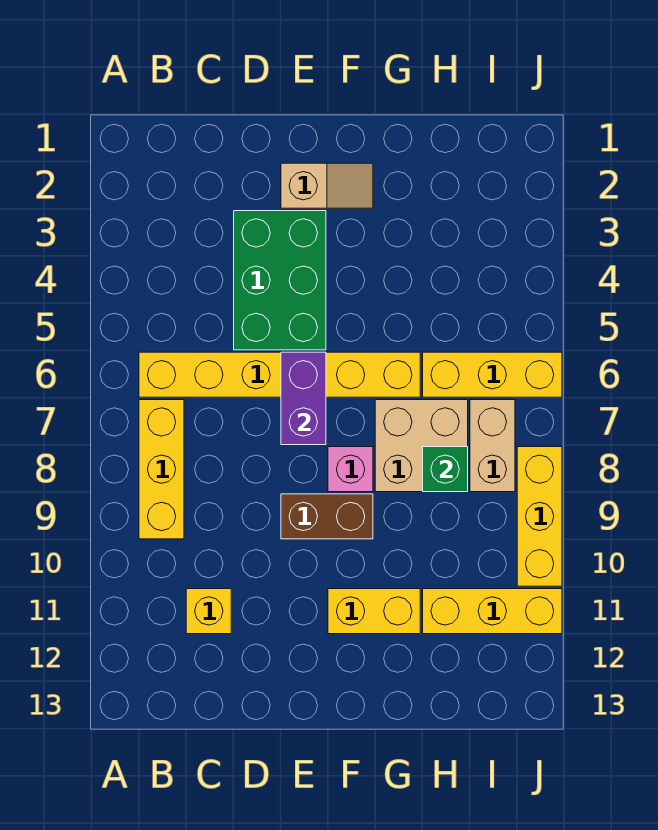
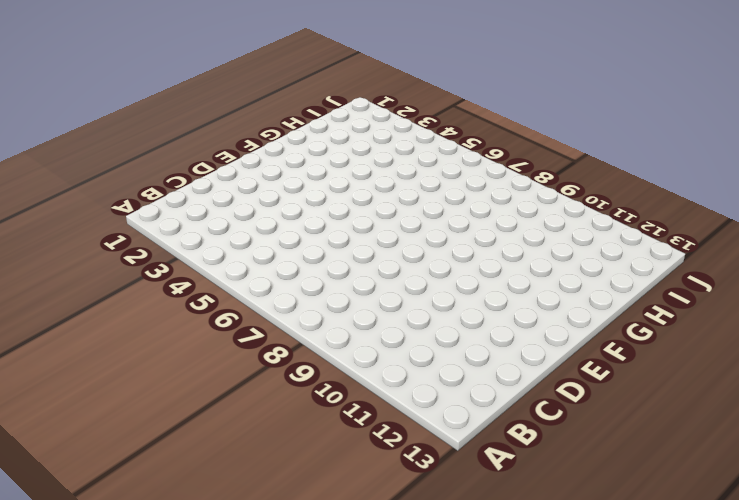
none -> yellow brick B6:G6 level 1
none -> yellow brick B7:B9 level 1
none -> yellow brick C11 level 1

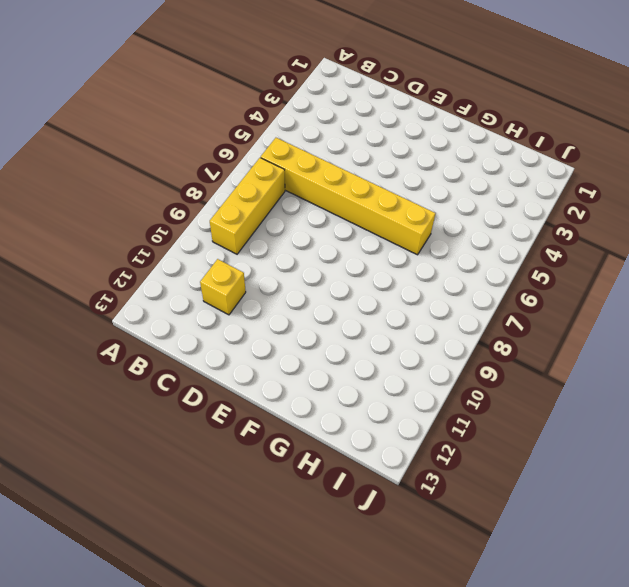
none -> green brick D3:E5 level 1
none -> tan slope E2:F2 level 1 top E
none -> brown brick E9:F9 level 1

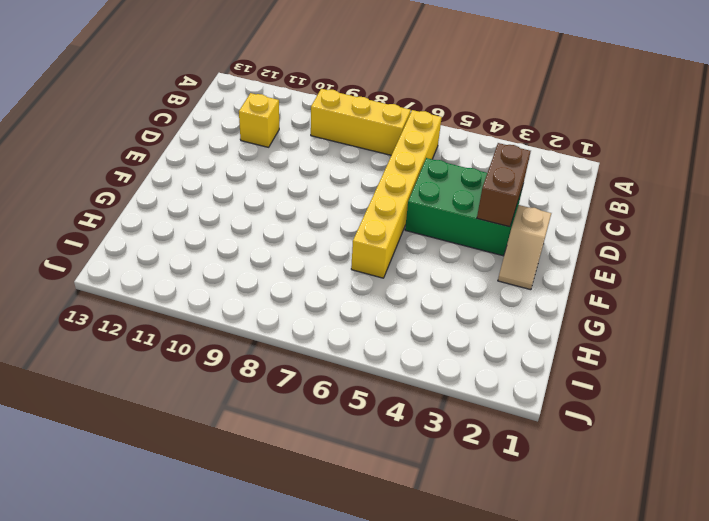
brown brick D3:E3 level 2 -> brown brick E9:F9 level 1
none -> pink brick F8 level 1
none -> yellow brick F11:G11 level 1
none -> tan brick G7:H8 level 1

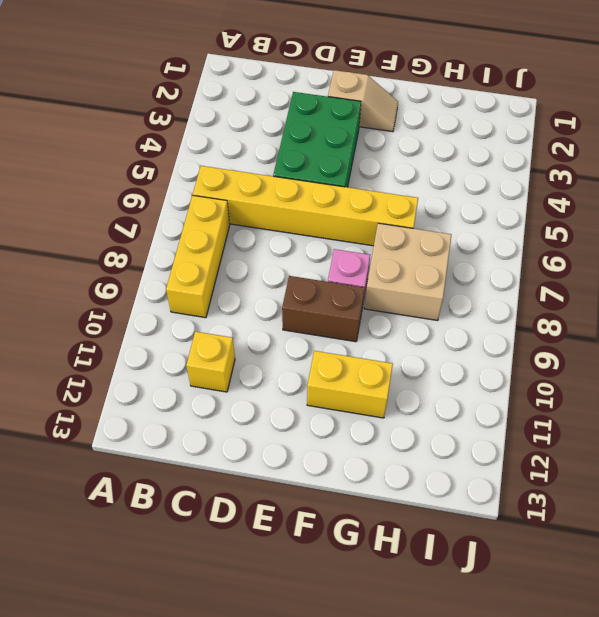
none -> yellow brick H6:J6 level 1
none -> yellow brick H11:J11 level 1
none -> tan brick I7:I8 level 1

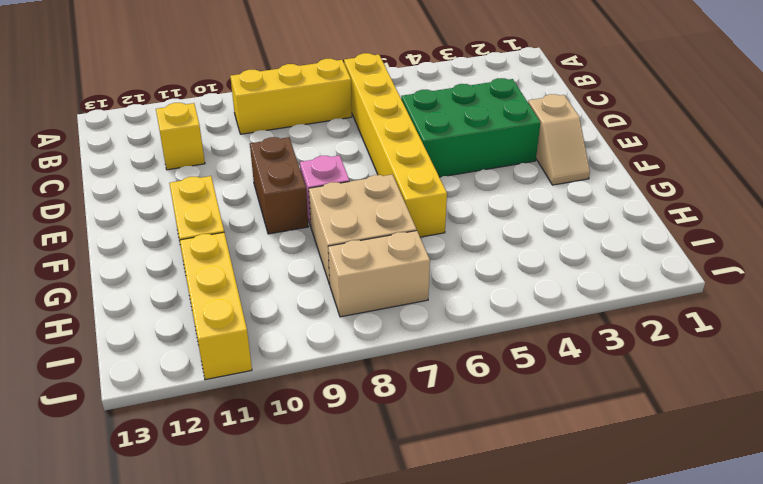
none -> yellow brick H6:J6 level 1
none -> yellow brick J8:J10 level 1
none -> purple brick E6:E7 level 2

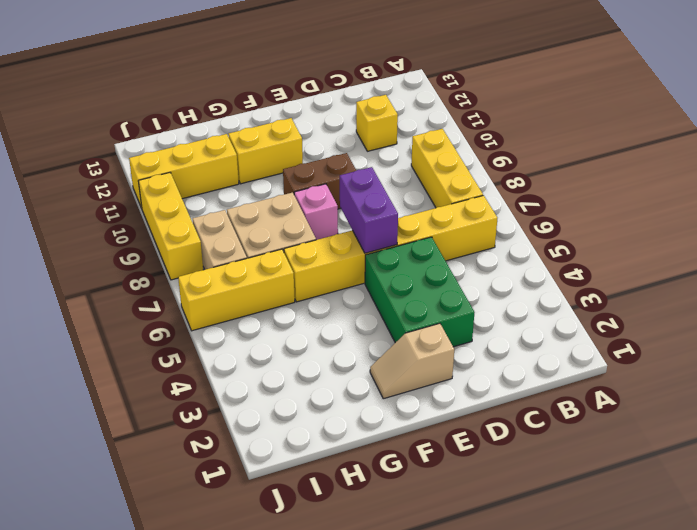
none -> green brick H8 level 2

